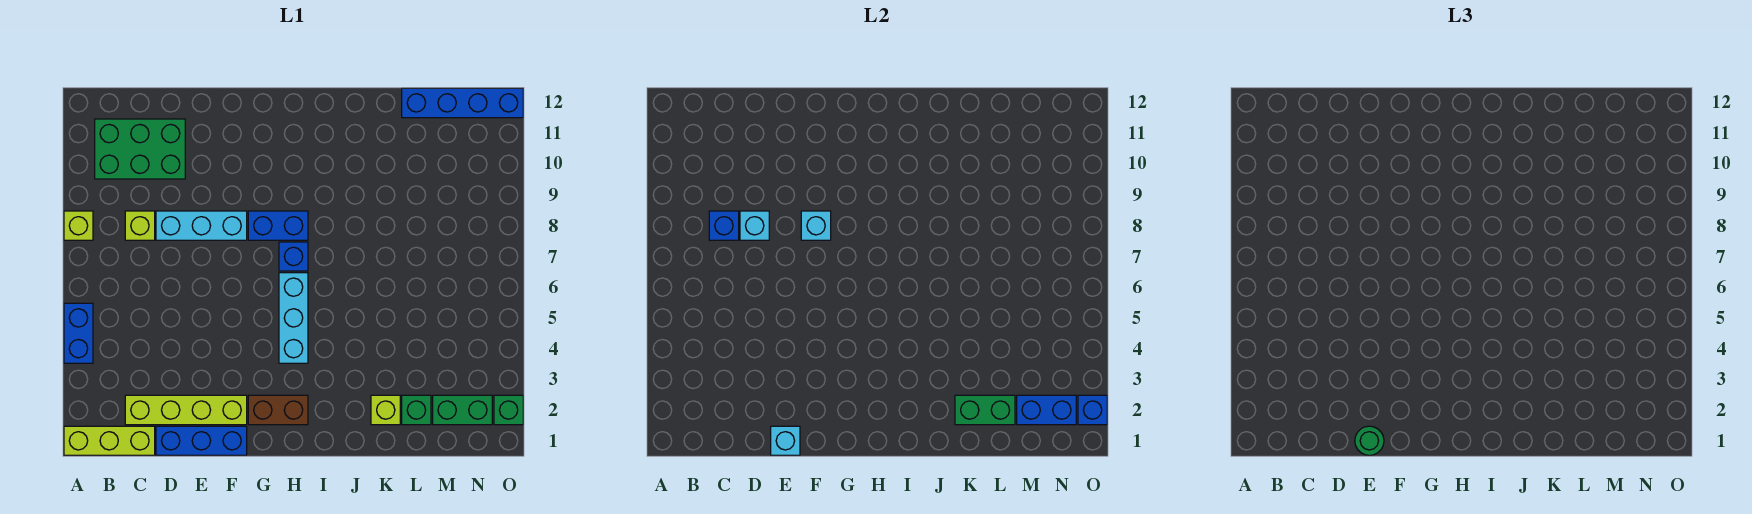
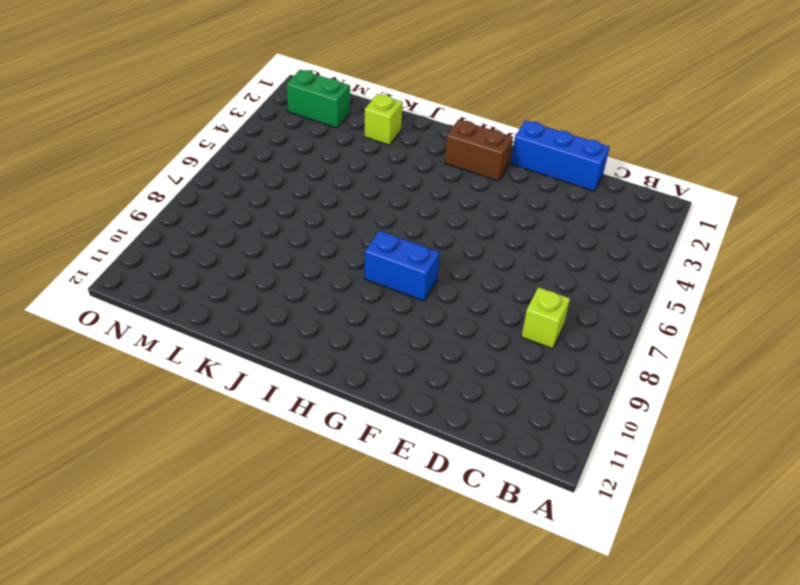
none -> lime brick A1:C1 level 1
none -> blue brick A4:A5 level 1
none -> lime brick A8 level 1

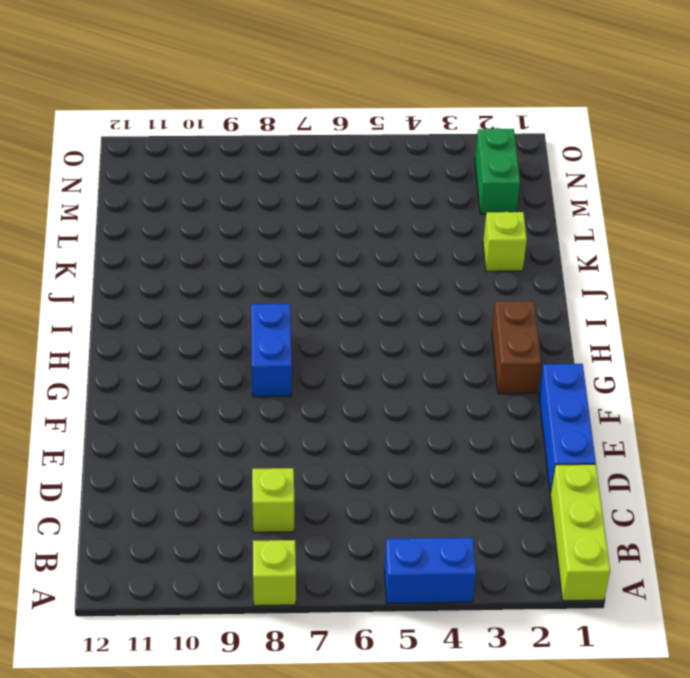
none -> green brick B10:D11 level 1
none -> lime brick C2:F2 level 1
none -> cyan brick D8:F8 level 1

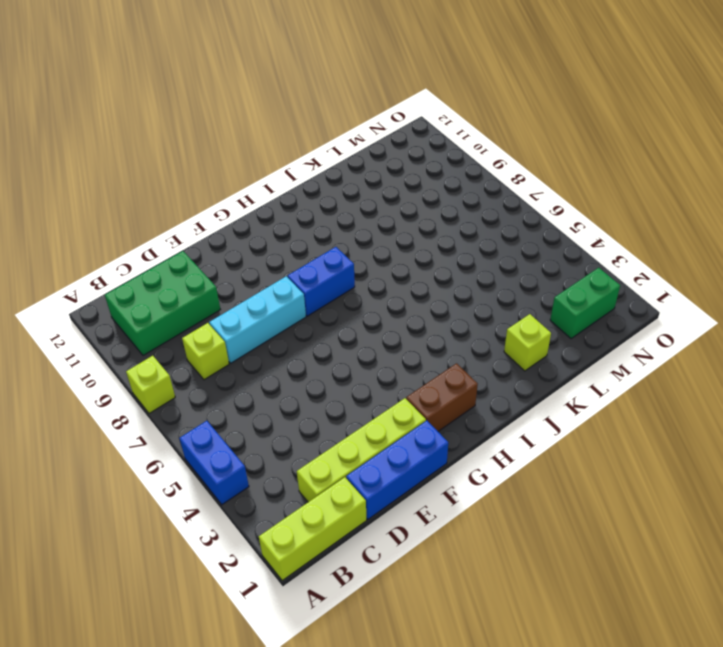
none -> cyan brick H4:H6 level 1
none -> blue brick H7 level 1
none -> green brick L2 level 1

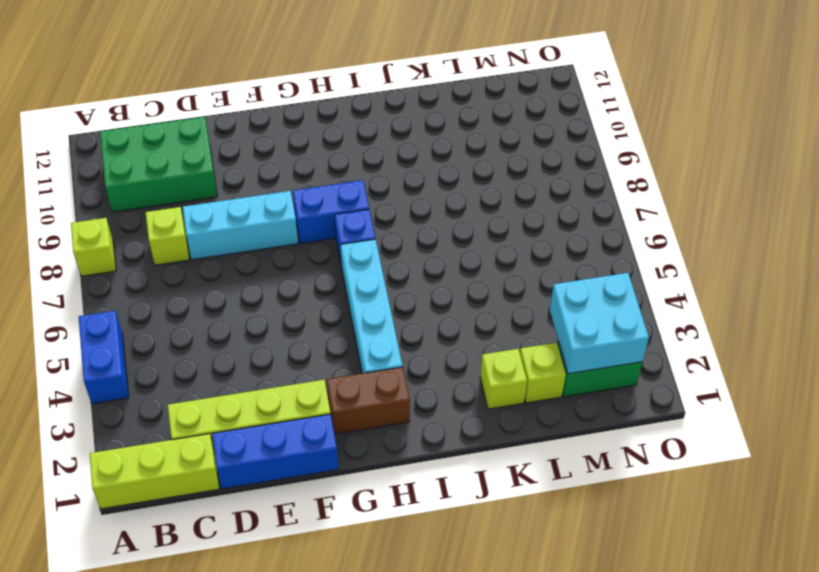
cyan brick H3:H6 level 1 -> cyan brick H4:H6 level 1
lime brick L2 level 1 -> green brick L2 level 1
cyan brick M2:N3 level 2 -> blue brick M2:N2 level 2
none -> blue brick L12:O12 level 1
none -> green brick O2 level 1
none -> blue brick C8 level 2

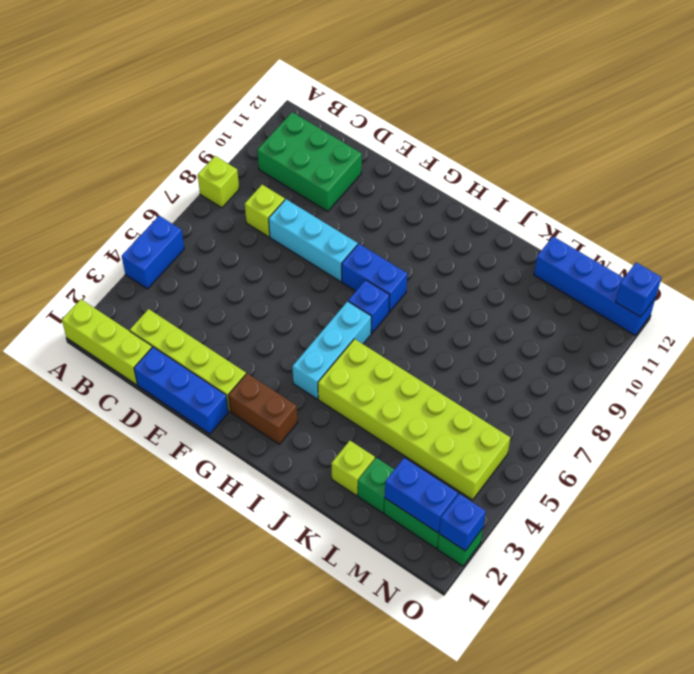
lime brick I4:N5 level 1 -> none
blue brick O12 level 2 -> blue brick C8 level 2
none -> cyan brick D8 level 2
none -> cyan brick E1 level 2
none -> cyan brick F8 level 2

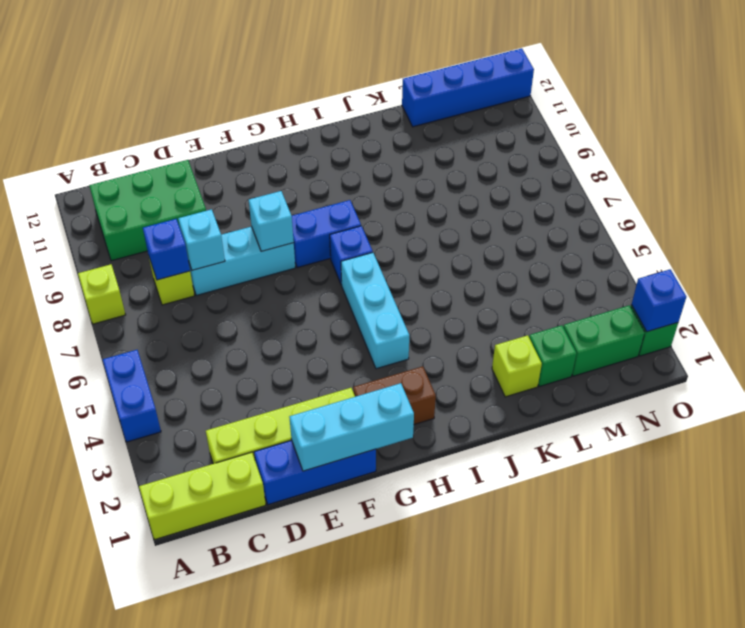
cyan brick E1:G1 level 2 -> cyan brick E1 level 2
none -> green brick K2:L2 level 2
none -> blue brick M2:N2 level 2
none -> green round brick E1 level 3

